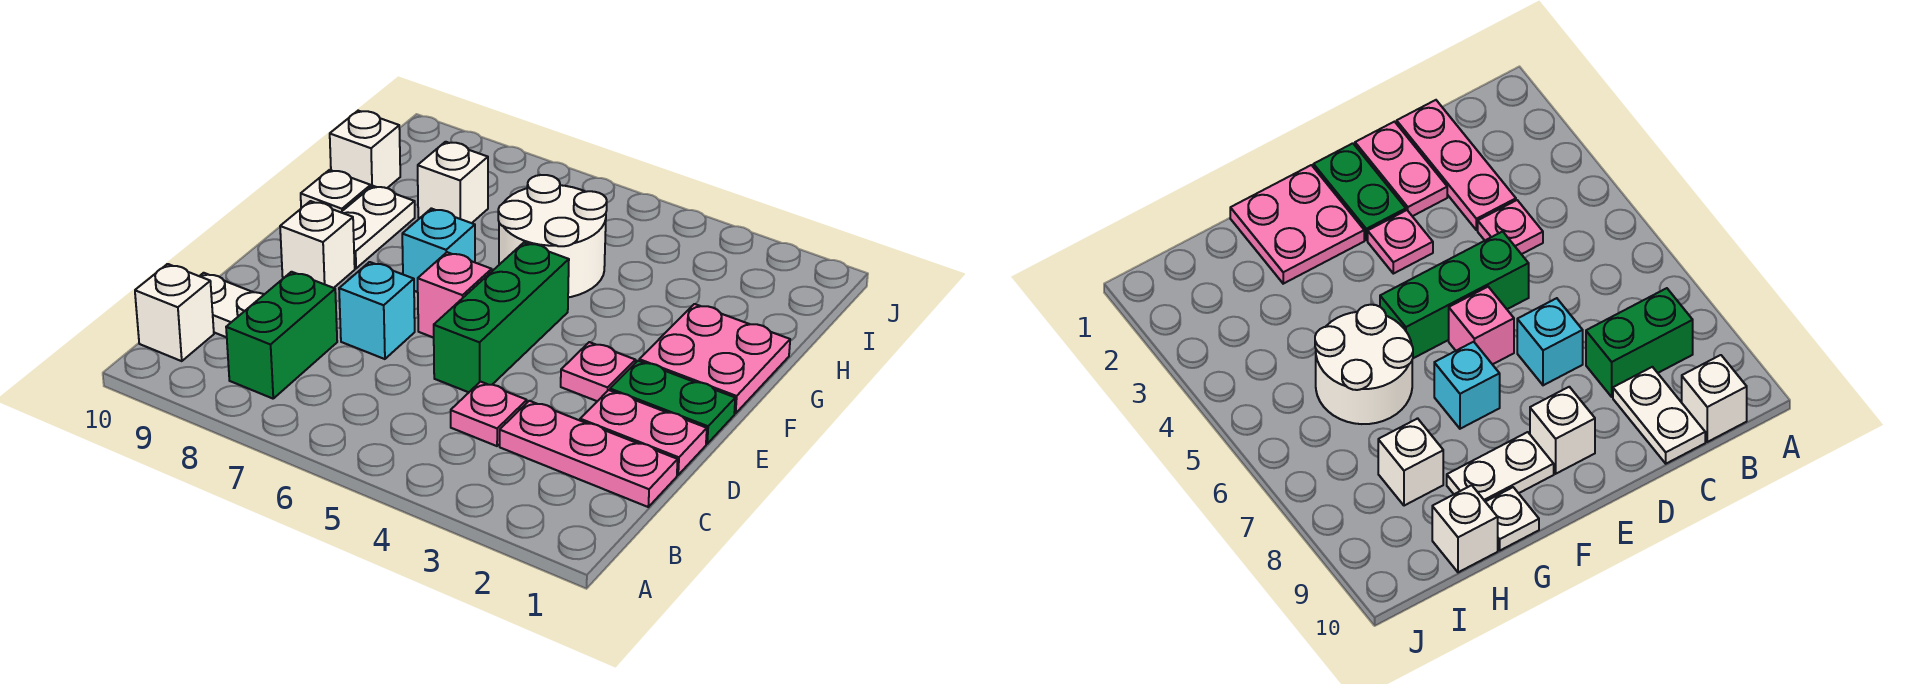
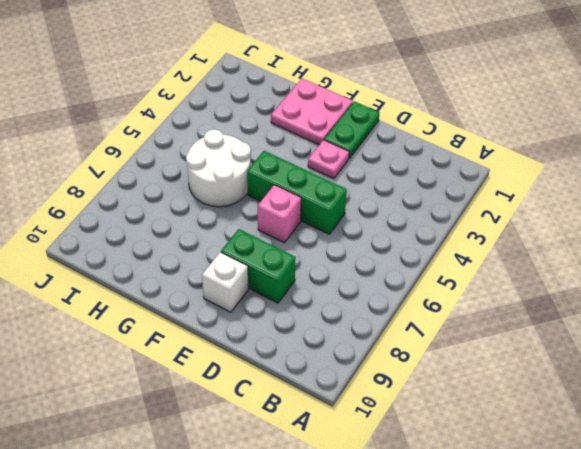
green brick D8:E8 level 1 -> green brick B8:C8 level 1
none -> white brick B10 level 1
none -> pink plate C1:C3 level 1
none -> pink plate C4 level 1

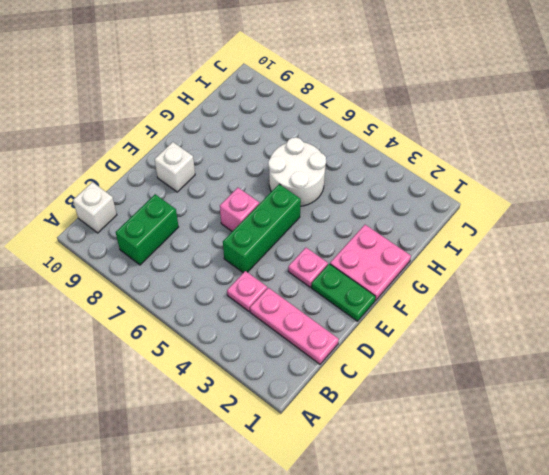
none -> white plate C9:C10 level 1
none -> pink plate D1:D2 level 1
none -> cyan brick D7 level 1

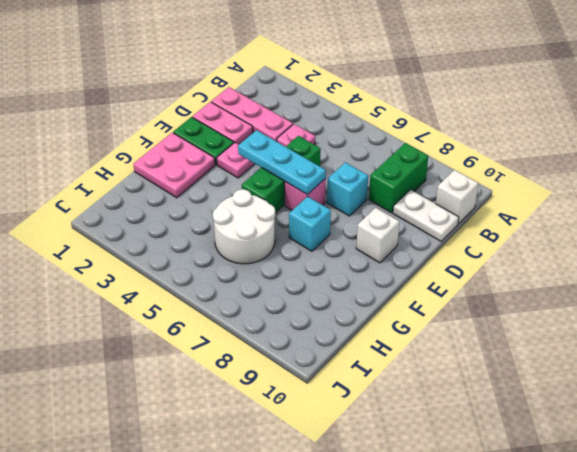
cyan plate E4:E6 level 2 -> none
none -> white plate F9:G9 level 1
none -> white plate G10 level 1
none -> white brick H8 level 1

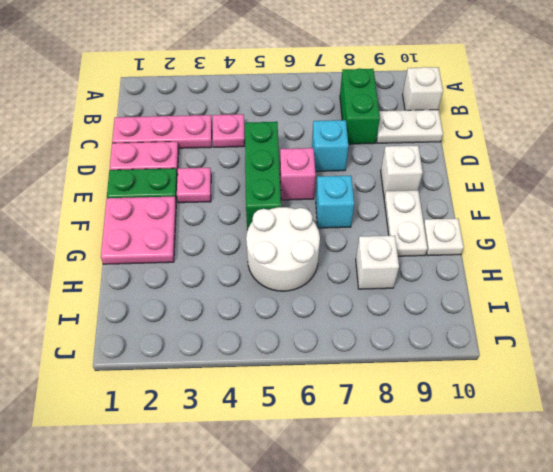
none -> white brick H10 level 1

